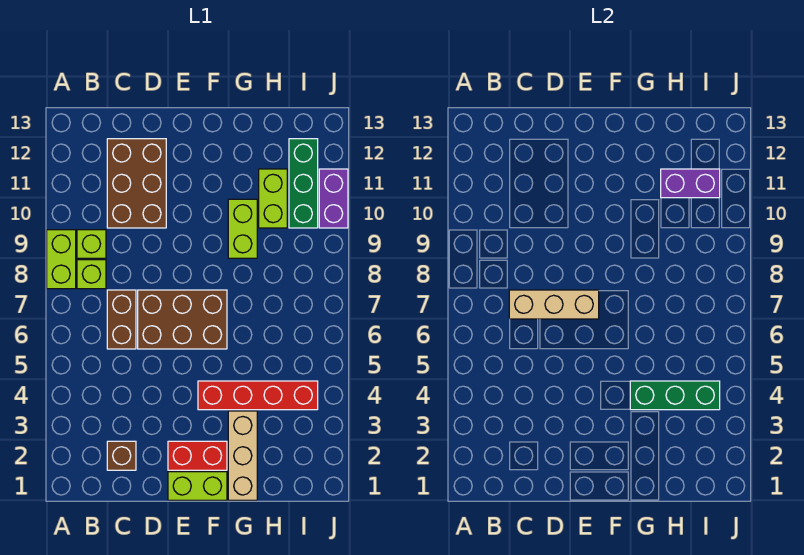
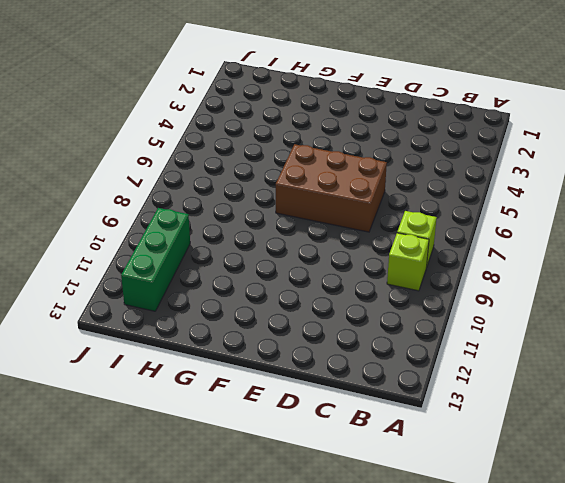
none -> lime brick A8:A9 level 1
none -> brown brick C2 level 1
none -> brown brick C6:C7 level 1

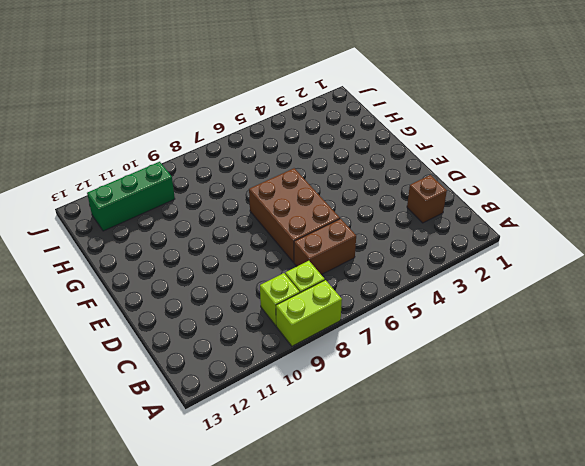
none -> brown brick C10:D12 level 1
none -> lime brick E1:F1 level 1
none -> red brick E2:F2 level 1

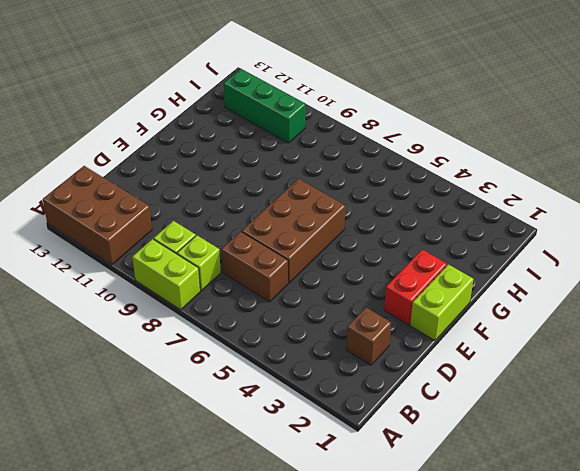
brown brick A11:B13 level 1 -> brown brick C10:D12 level 1
none -> red brick F4:I4 level 1
none -> tan brick G1:G3 level 1
none -> lime brick G9:G10 level 1

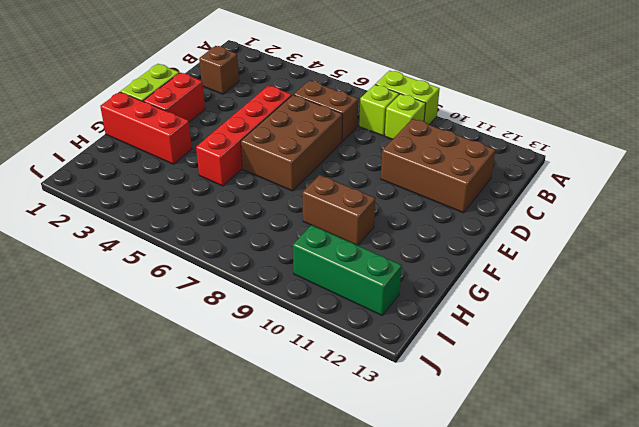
red brick D5:G5 level 1 -> red brick F4:I4 level 1
red brick G1:G3 level 1 -> tan brick G1:G3 level 1
brown brick G9:G10 level 1 -> lime brick G9:G10 level 1
none -> lime brick H10:H11 level 1
none -> purple brick J10:J11 level 1
none -> tan brick C7:E7 level 2

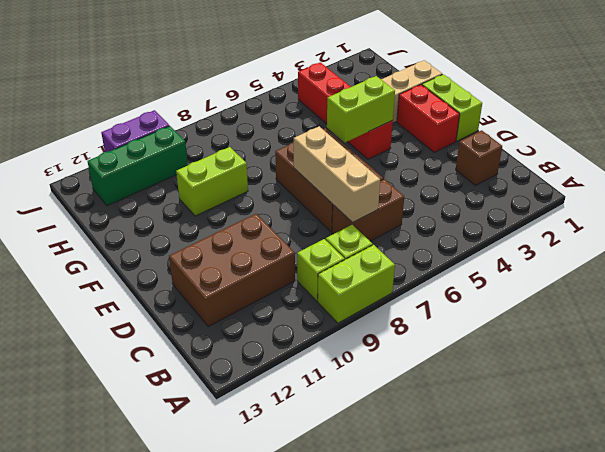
lime brick F4:F5 level 2 -> lime brick H10:H11 level 1
none -> green brick G4:I4 level 2
none -> purple brick H11:I11 level 2

